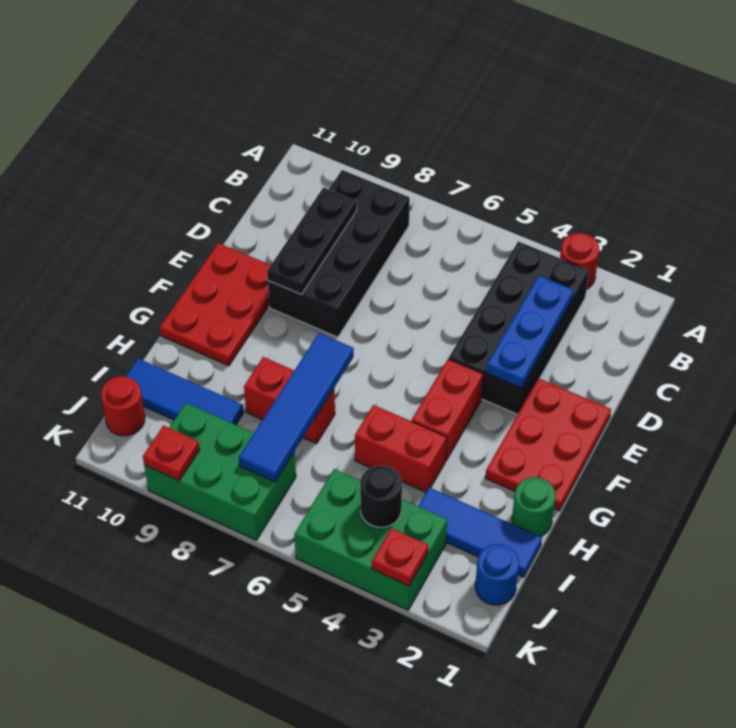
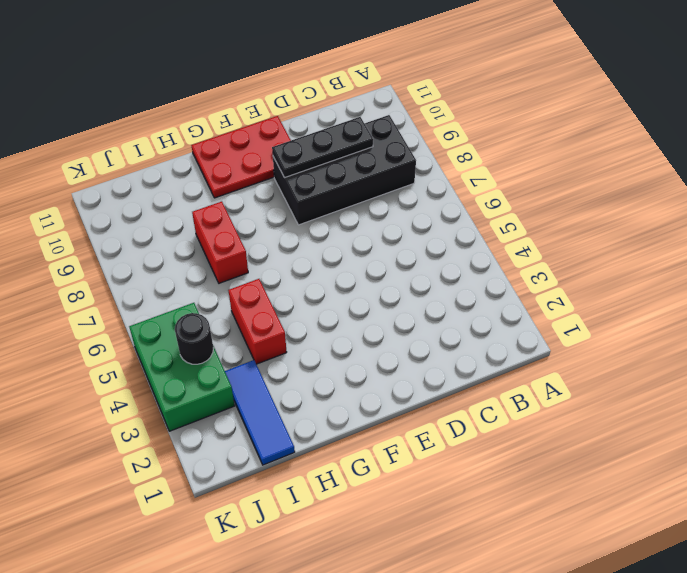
none -> red round brick A3 level 1
none -> black brick B3:E4 level 1
none -> red plate E1:G2 level 1

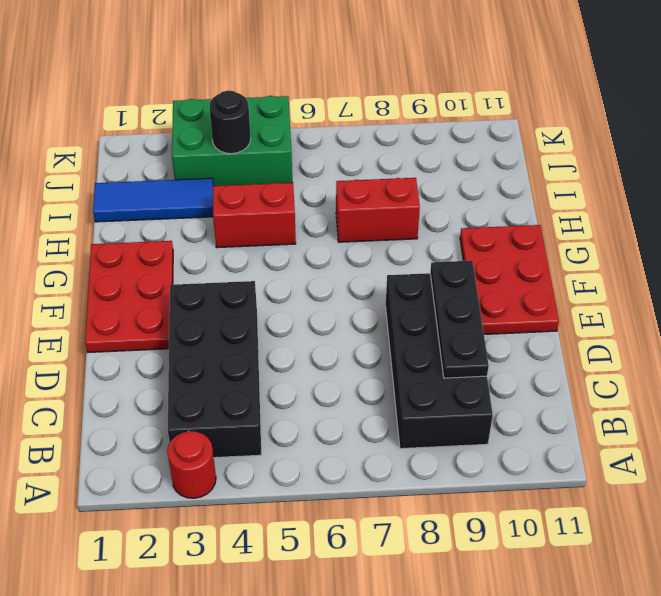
none -> red brick F4:G4 level 1
none -> green round brick H1 level 1
none -> blue tile I9:I11 level 1

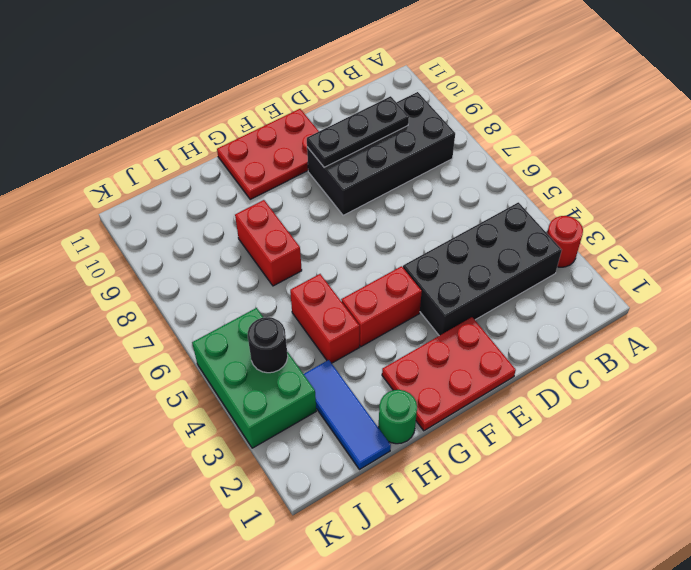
none -> blue tile I9:I11 level 1
none -> blue round brick J1 level 1
none -> green brick J7:K9 level 1

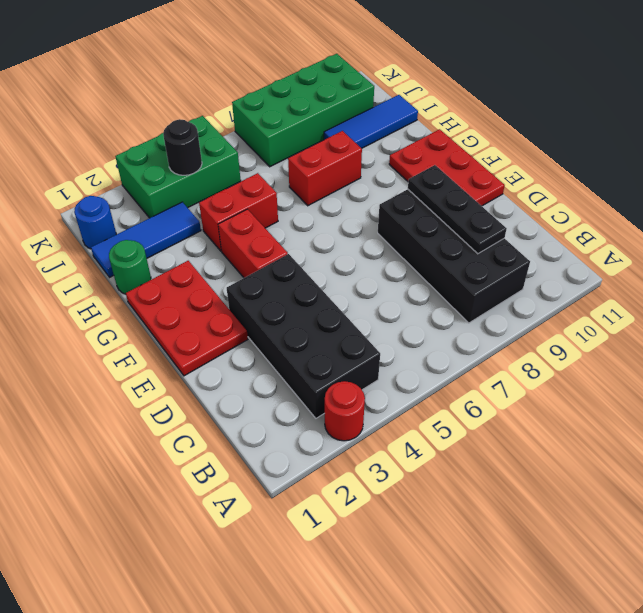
green brick J7:K10 level 1 -> green brick J7:K9 level 1
none -> red round brick J11 level 1
none -> blue plate C3:E3 level 2
none -> blue tile G7:J7 level 2

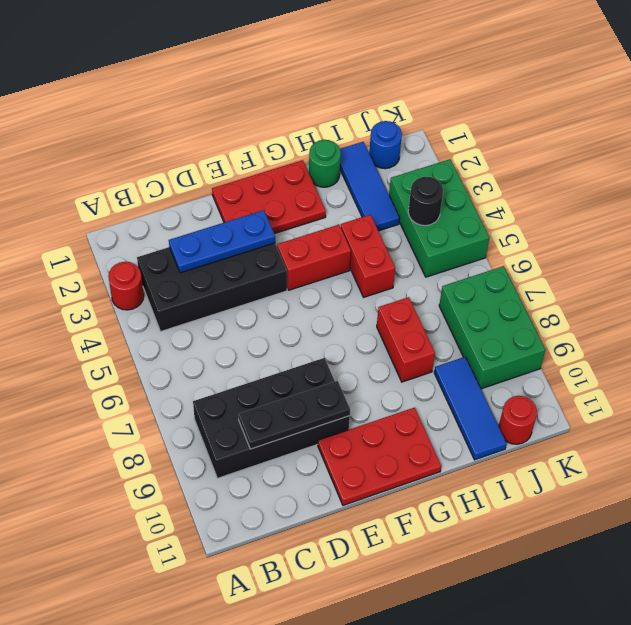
none -> blue tile G7:J7 level 2
none -> red plate K3 level 2
none -> red plate K9 level 2

